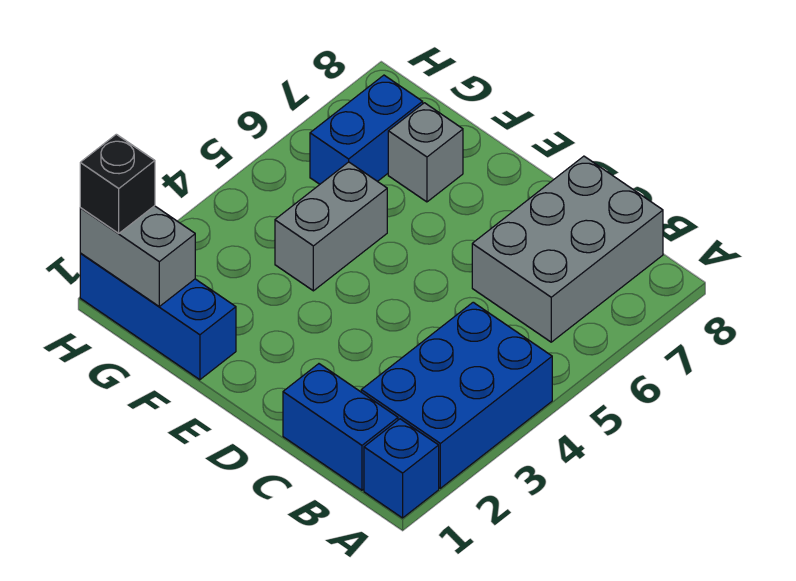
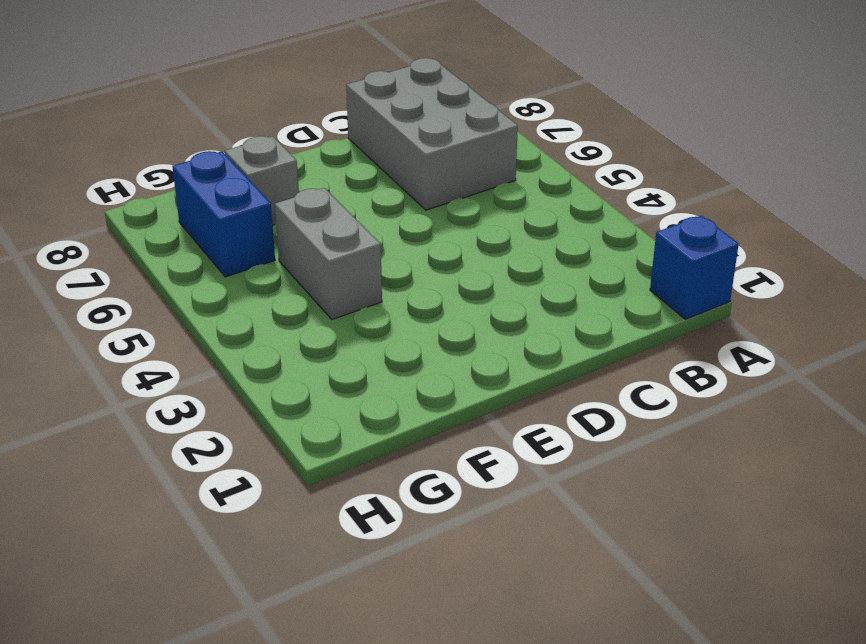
none -> blue brick A2:B4 level 1
none -> blue brick B1:C1 level 1

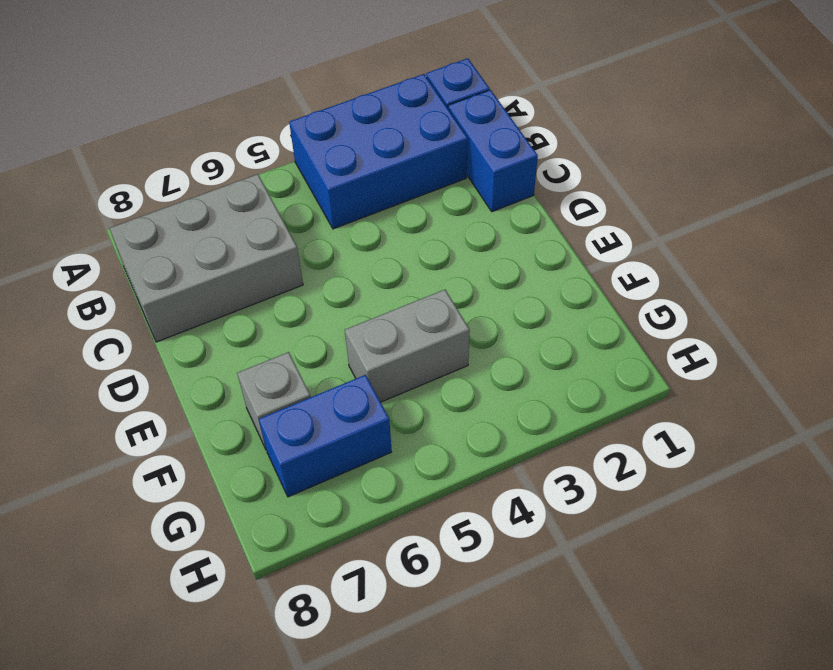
none -> blue brick F1:H1 level 1
none -> grey brick G1:H1 level 2

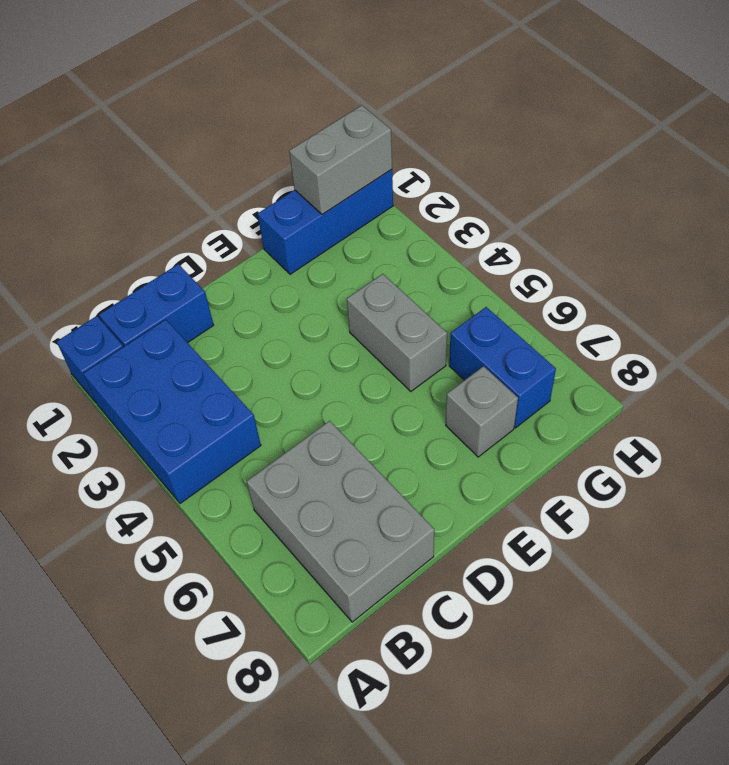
none -> black brick H1 level 3

